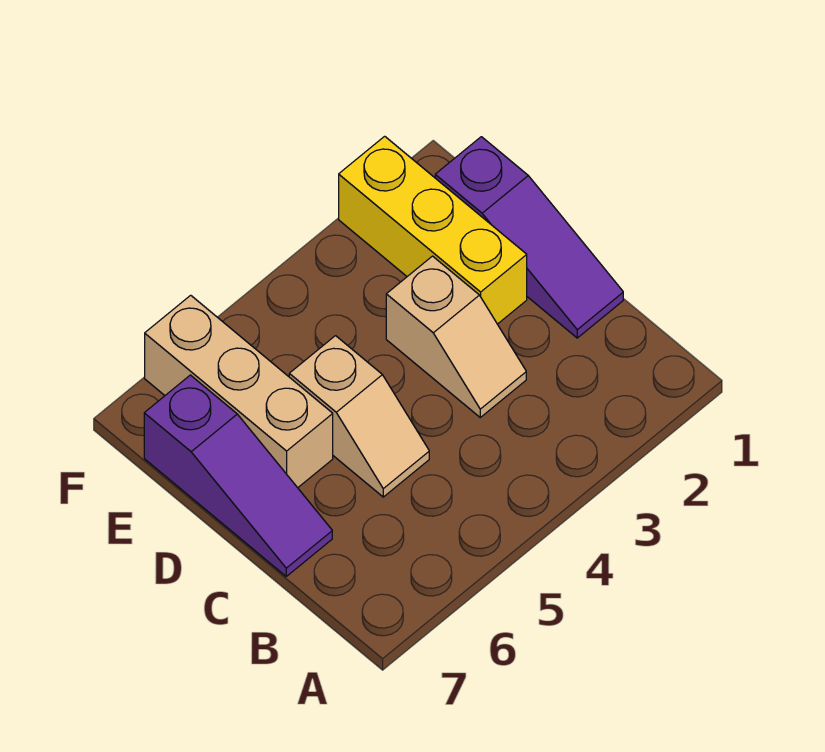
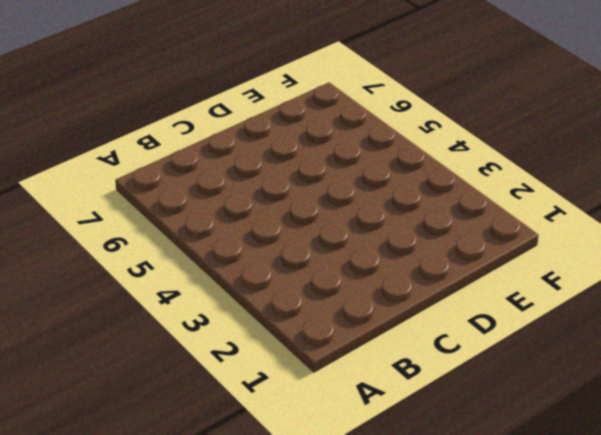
none -> purple slope C1:E1 level 1 top E
none -> tan slope C3:D3 level 1 top D

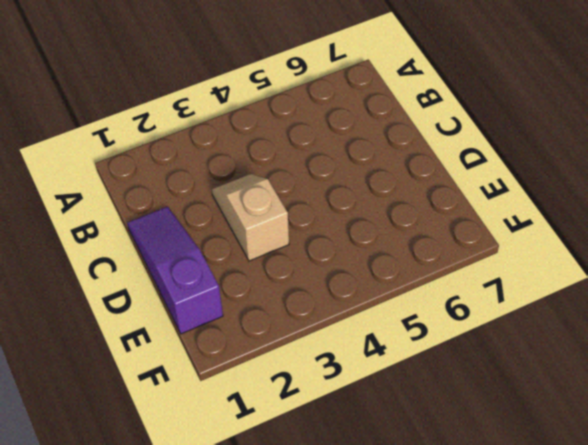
none -> tan slope C5:D5 level 1 top D
none -> purple slope C7:E7 level 1 top E

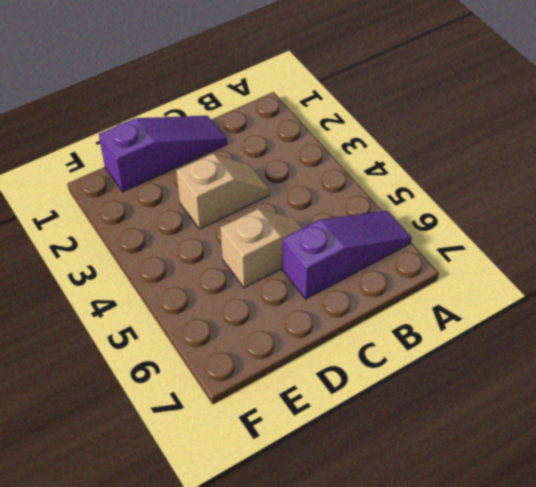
purple slope A6:C6 level 1 top C -> purple slope C7:E7 level 1 top E
none -> yellow brick D2:F2 level 1
none -> tan brick D6:F6 level 1

